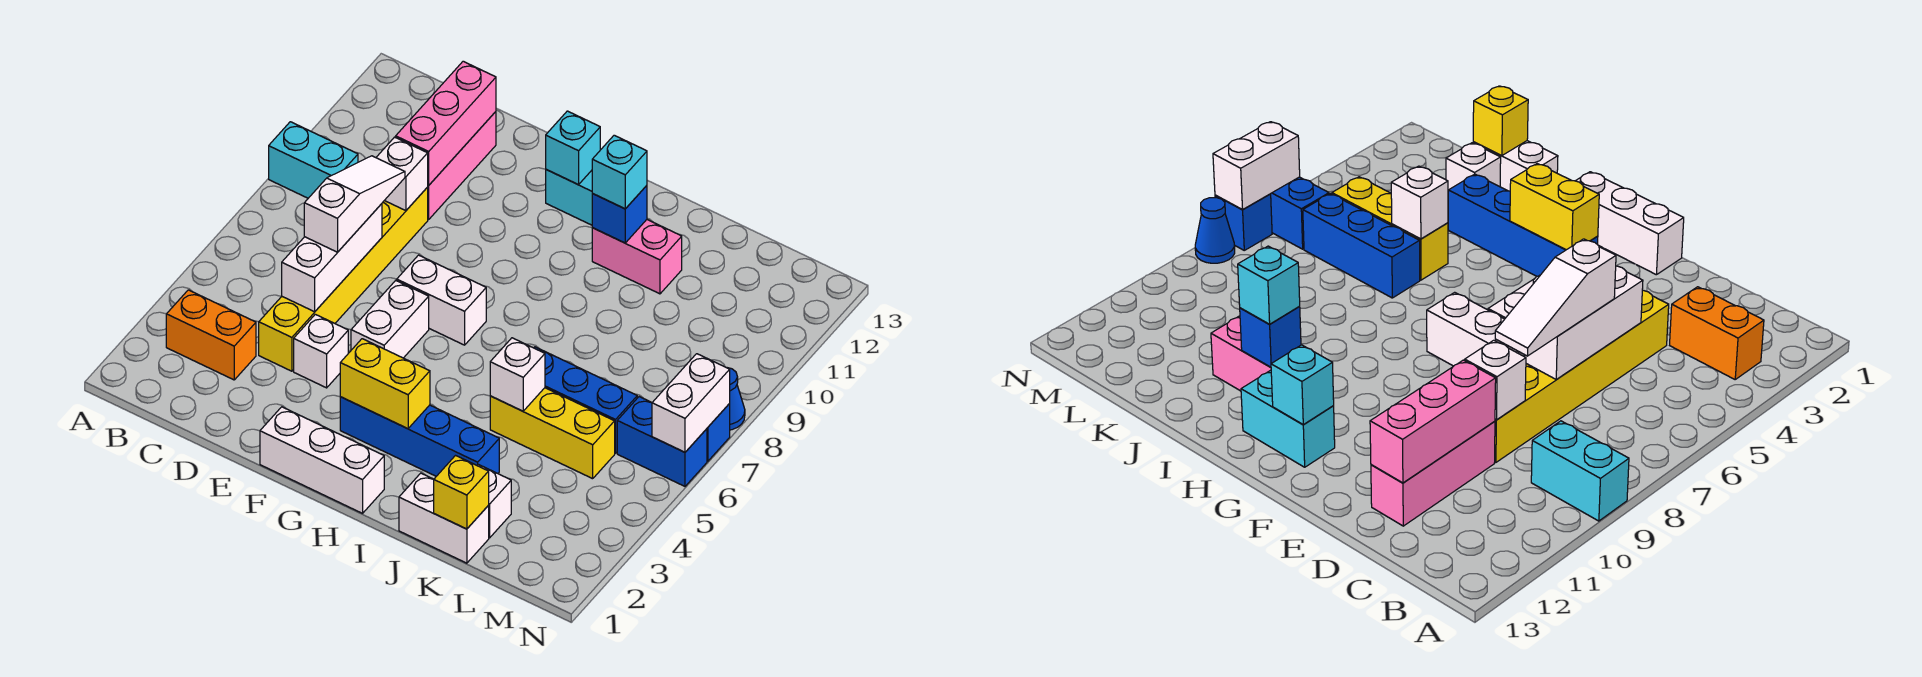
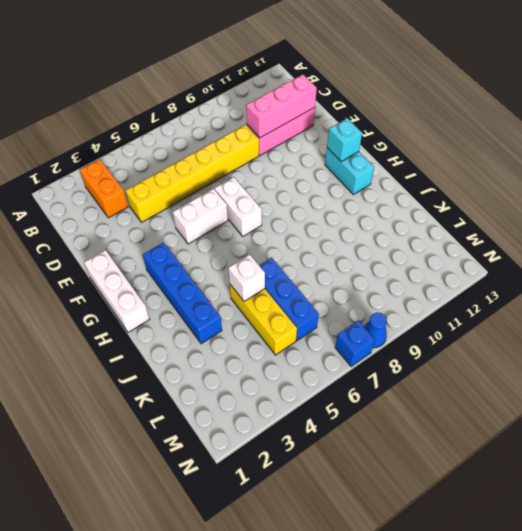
none -> cyan brick A9:B9 level 1
none -> white brick E4 level 1
none -> pink brick I11:J11 level 1

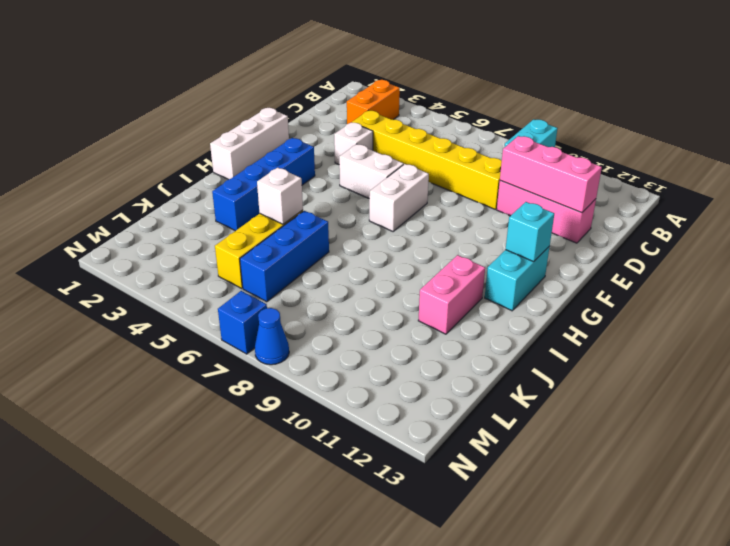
none -> white brick J1:K1 level 1
none -> white brick K2 level 1
none -> blue brick M6:N6 level 1

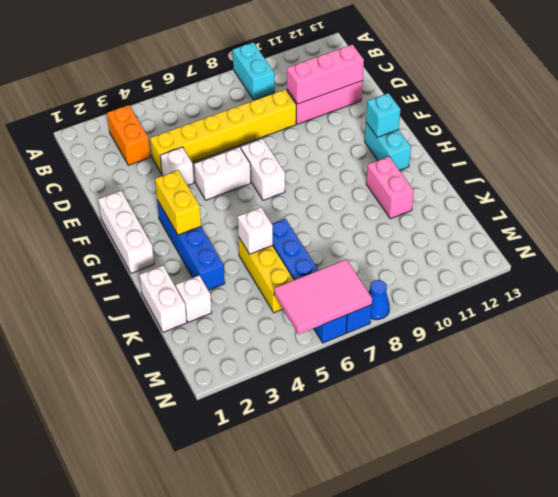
pink tile M5:N7 level 2 -> white brick N6:N7 level 2
none -> white brick D5:D7 level 2
none -> white brick D9 level 2
none -> blue brick I11 level 2

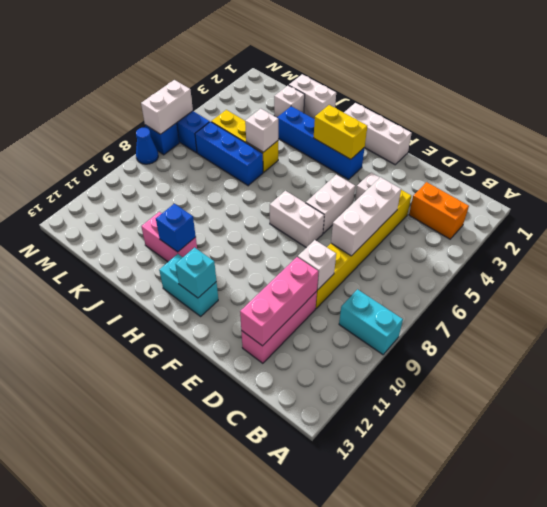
none -> yellow brick K1 level 2
none -> white slope D6:D8 level 3 top 6
none -> cyan brick I11 level 3

